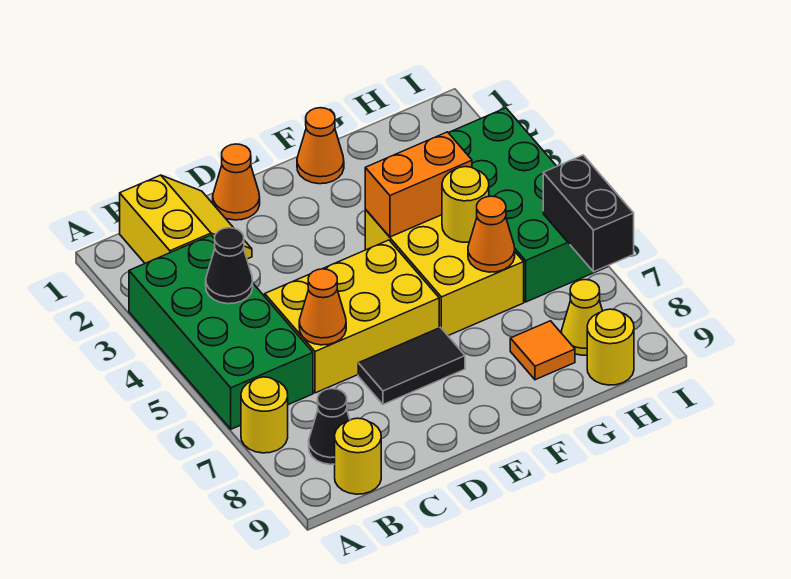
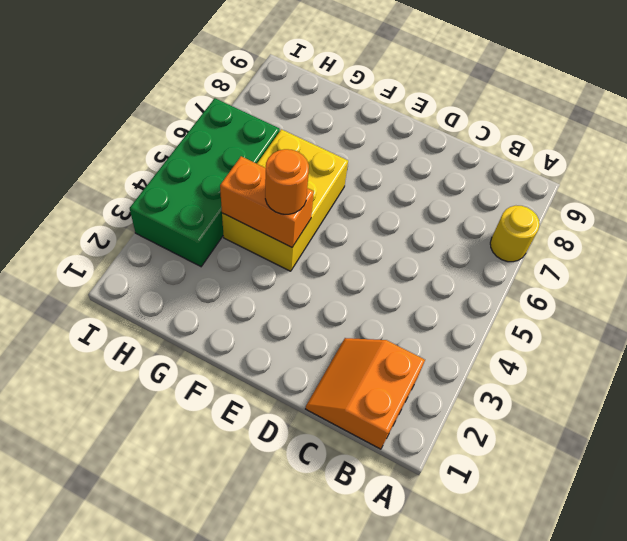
orange slope B1:C2 level 1 top B -> yellow slope B1:C2 level 1 top B
orange round brick F4 level 3 -> none
none -> green brick A3:B6 level 1
none -> black cone B8 level 1
none -> yellow round brick B9 level 1

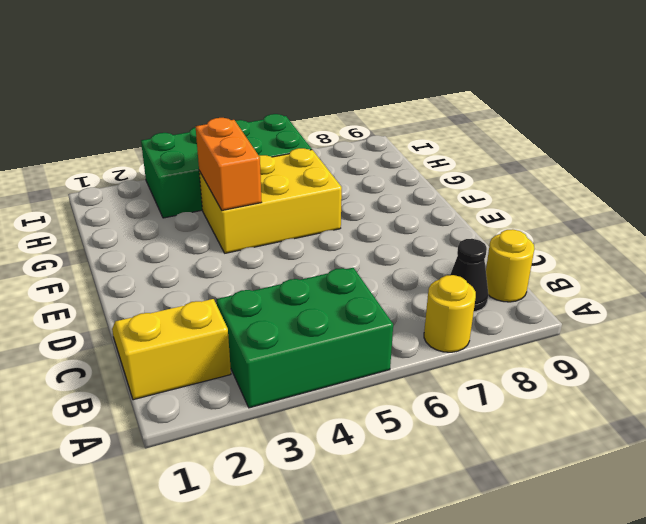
green brick A3:B5 level 1 -> green brick A3:B6 level 1
none -> yellow brick C5:E6 level 1
none -> orange cone D1 level 1
none -> black tile D7:E7 level 1

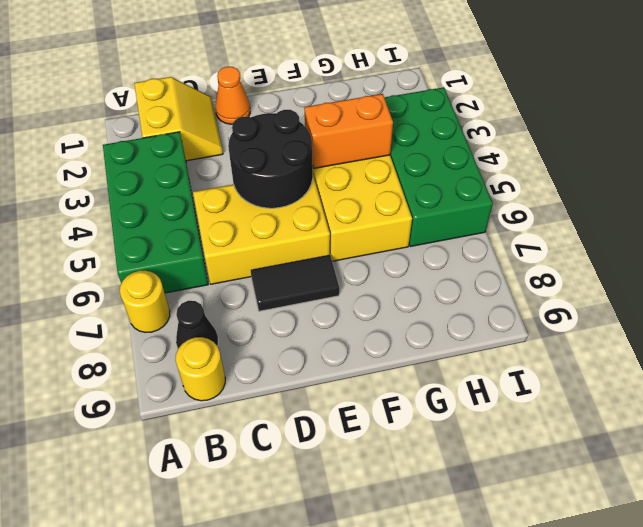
black round brick D4:E5 level 2 -> none
none -> orange cone F1 level 1
none -> orange tile G8 level 1
none -> yellow cone H8 level 1

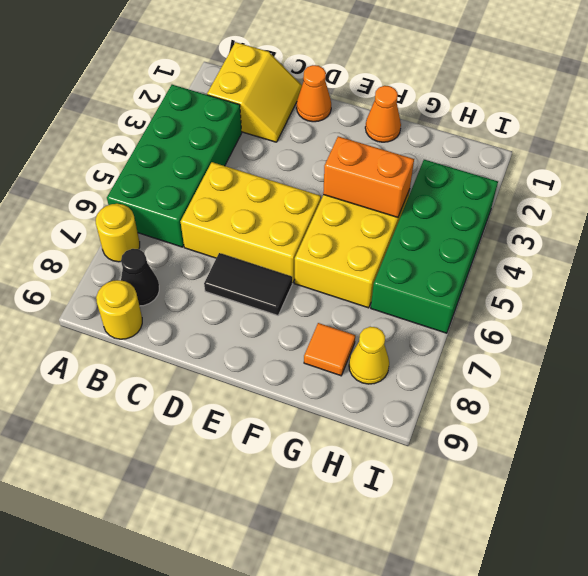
none -> yellow round brick H9 level 1
none -> black cone B4 level 2
none -> orange cone C6 level 2

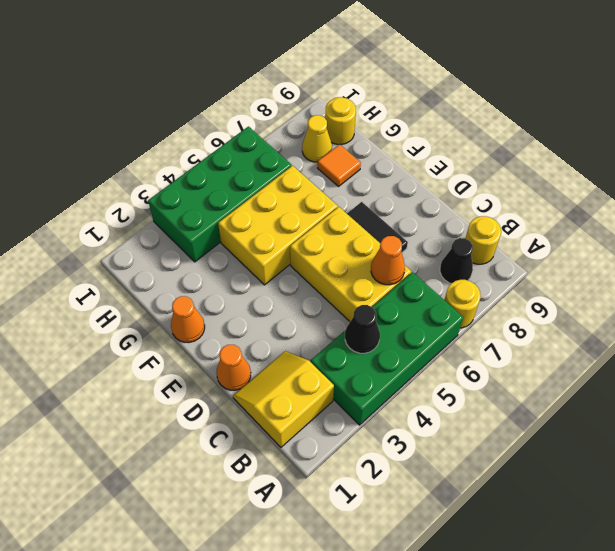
none -> orange brick F4:G4 level 2
none -> yellow round brick G5 level 2
none -> orange cone G6 level 2

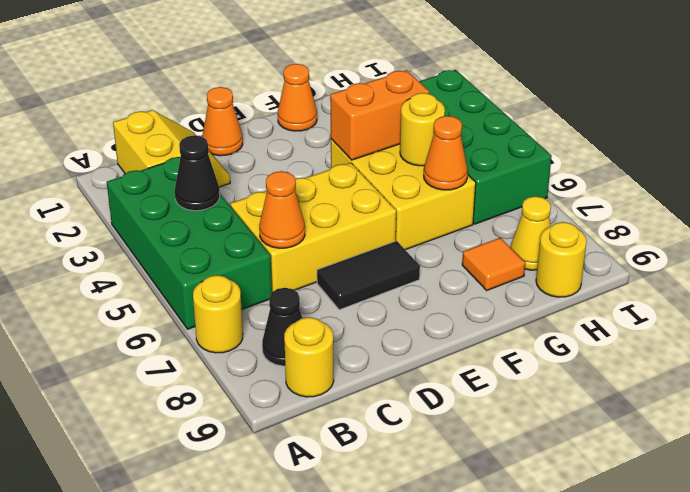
none -> black brick I6:I7 level 2

